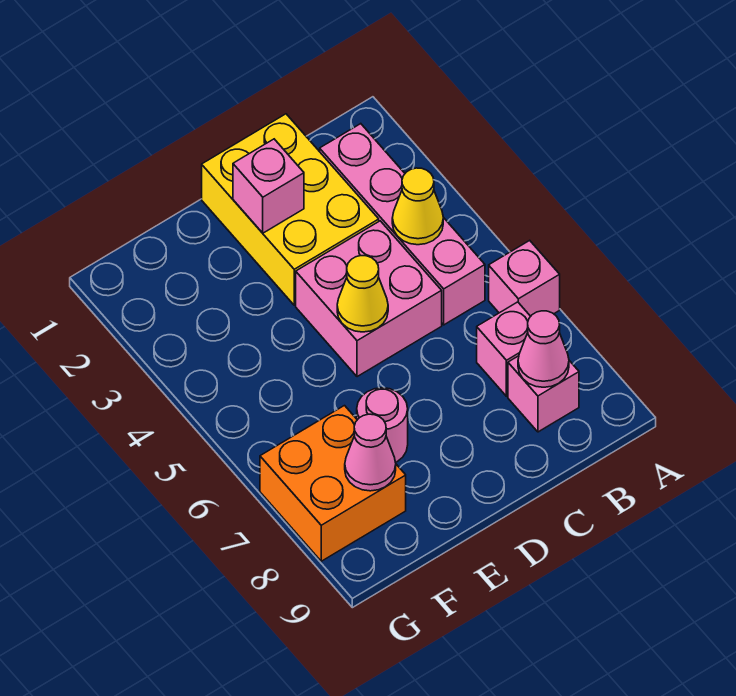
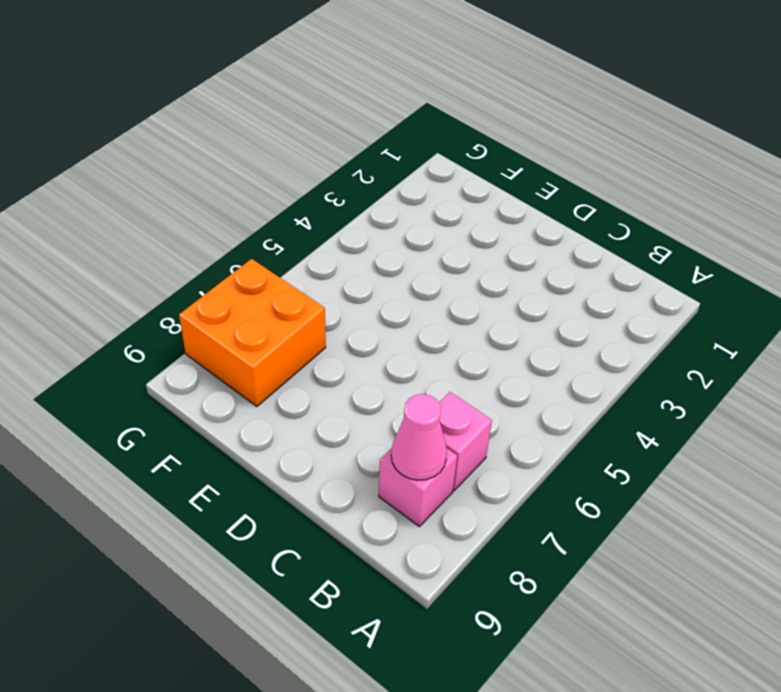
none -> pink brick A6 level 1
none -> pink brick B2:B5 level 1
none -> yellow brick C1:D3 level 1

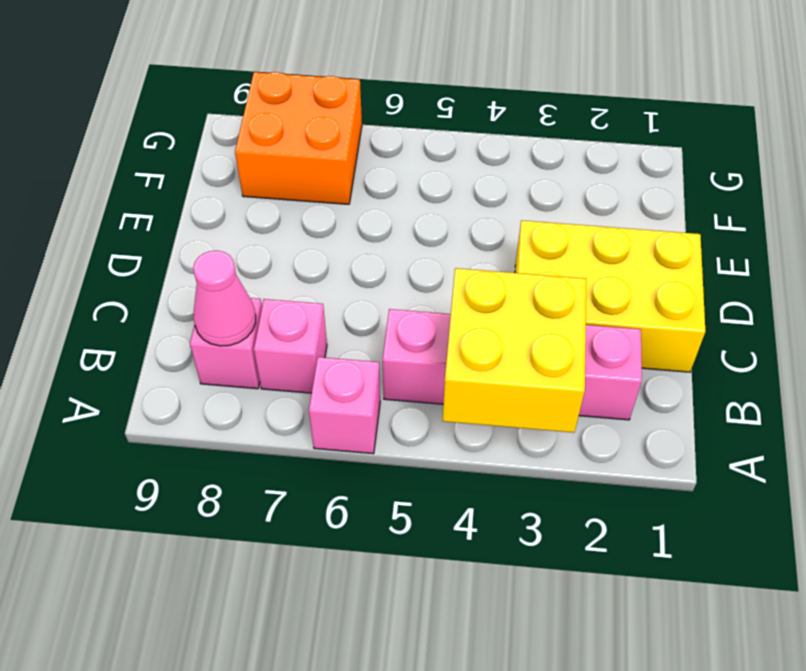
yellow brick A3:B4 level 2 -> yellow cone B4 level 2
none -> pink brick C4:D5 level 1
none -> pink round brick E7 level 1
none -> pink brick D2 level 2

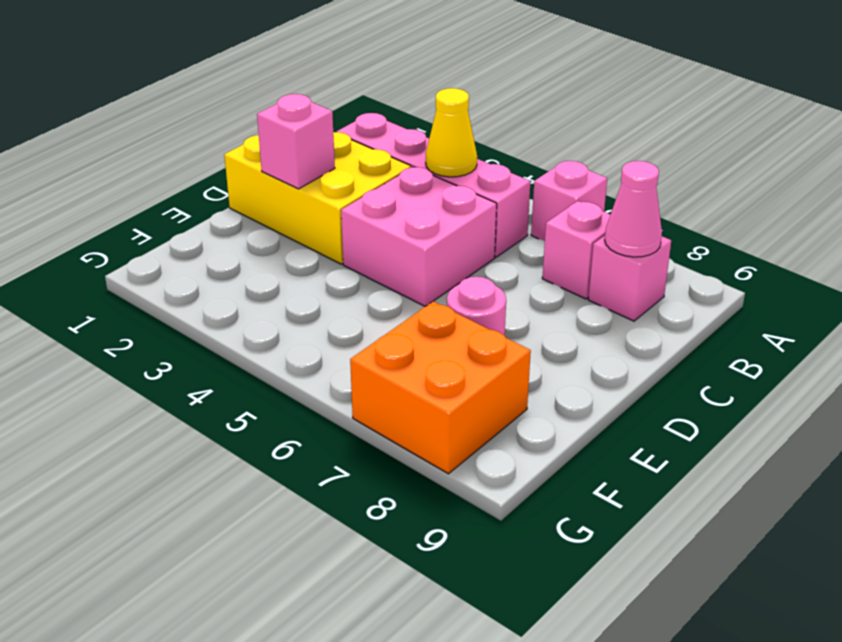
none -> yellow cone D5 level 2
none -> pink cone F8 level 2

